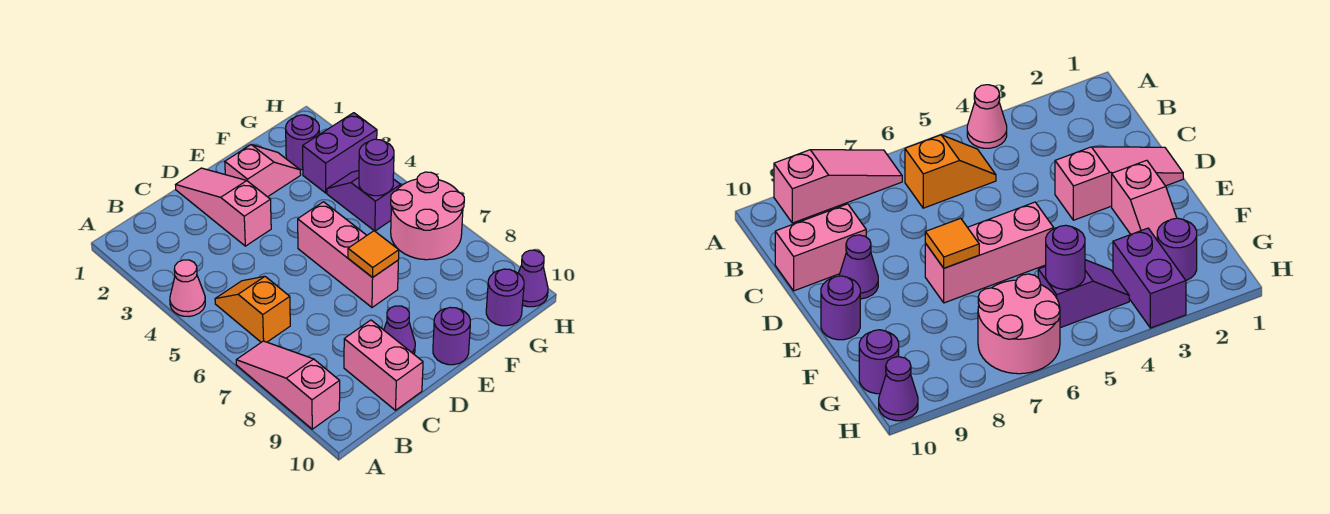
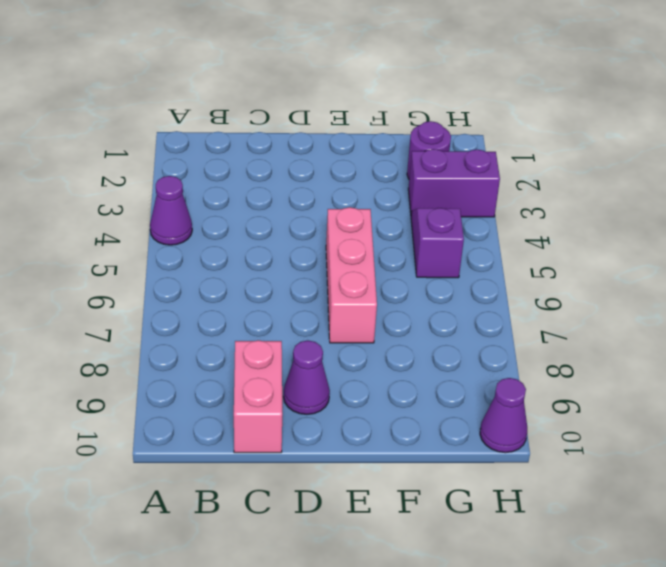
purple cone A4 level 1 -> pink cone A4 level 1
none -> pink slope A7:A9 level 1 top 9
none -> orange slope B5:B6 level 1 top 6
none -> pink slope D1:D3 level 1 top 3

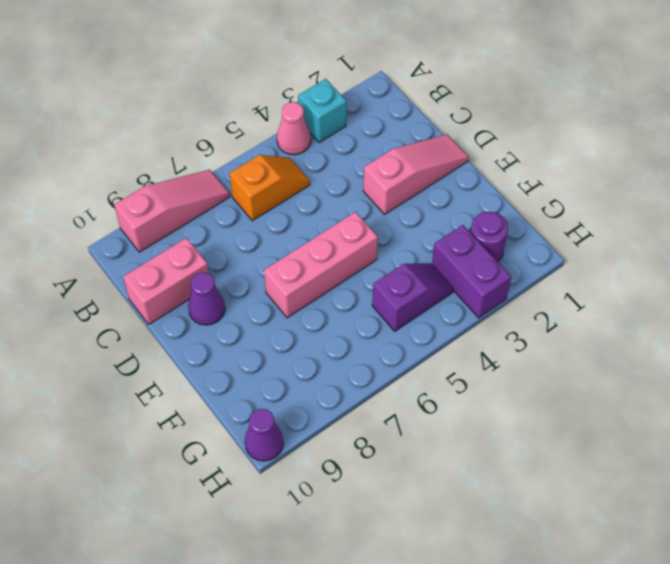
cyan brick A3 level 1 -> none
none -> pink slope E2:F2 level 1 top E
none -> purple round brick E10 level 1
none -> pink round brick G6:H7 level 1

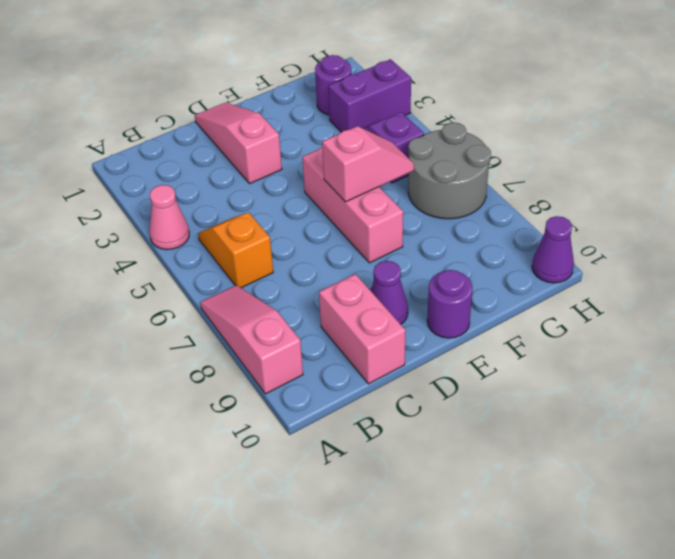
pink slope E6:F6 level 2 top E -> pink slope E2:F2 level 1 top E
grey round brick G6:H7 level 1 -> pink round brick G6:H7 level 1
none -> purple round brick G10 level 1
none -> orange tile E7 level 2
none -> purple round brick G5 level 2

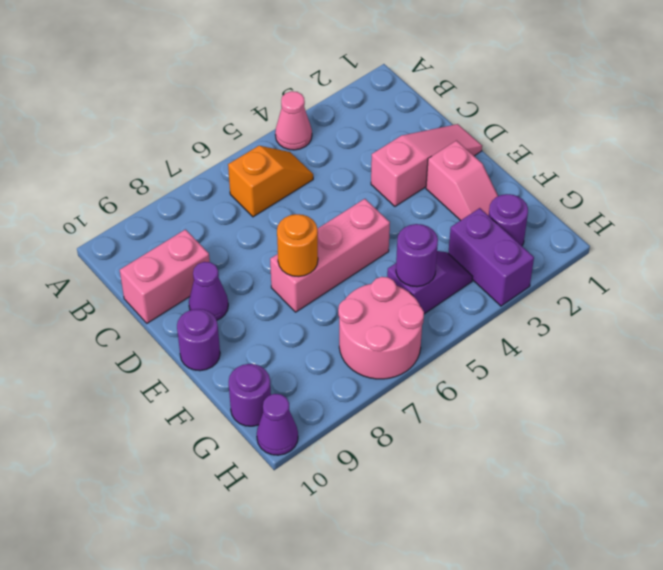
orange round brick E7 level 2 -> orange tile E7 level 2
none -> pink slope A7:A9 level 1 top 9

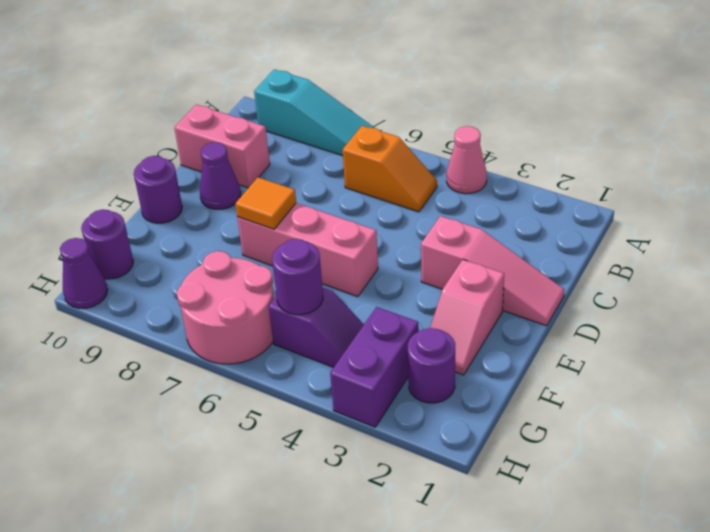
cyan slope A7:A9 level 1 top 9 -> pink slope A7:A9 level 1 top 9

